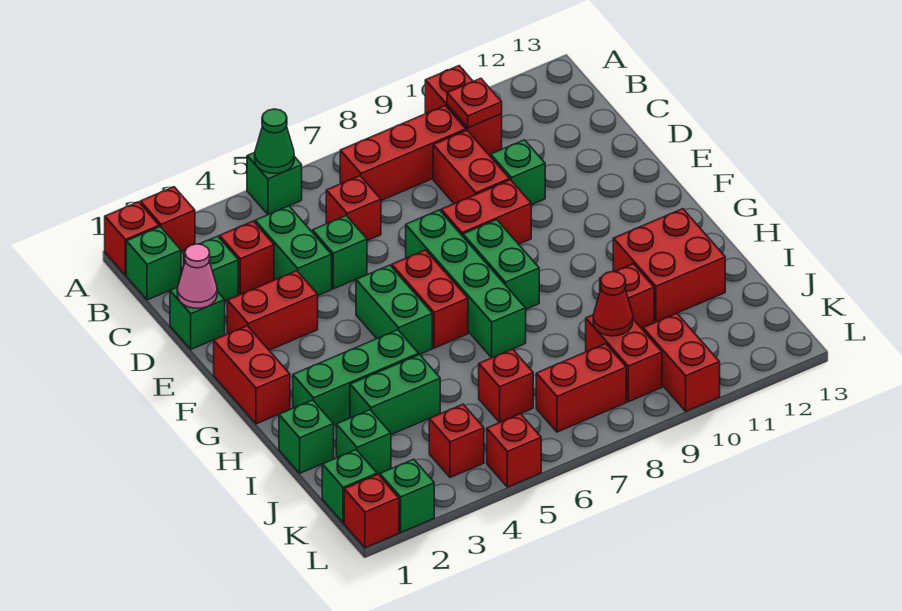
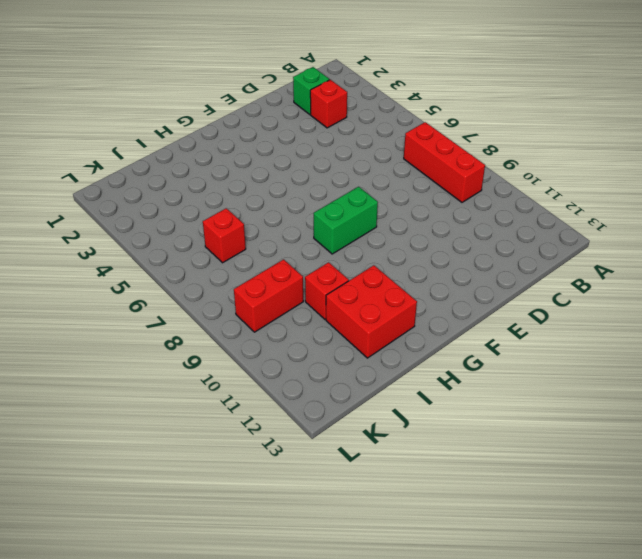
none -> red brick A1 level 1
none -> red brick A2 level 1
none -> green brick A5 level 1
none -> red brick A10:B10 level 1

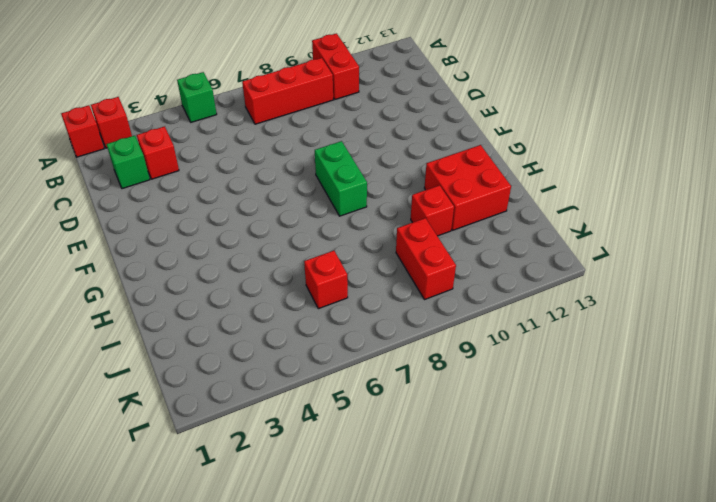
none -> green brick B1 level 1
none -> green brick C4:D4 level 1
none -> red brick C6 level 1
none -> red brick C9:D9 level 1

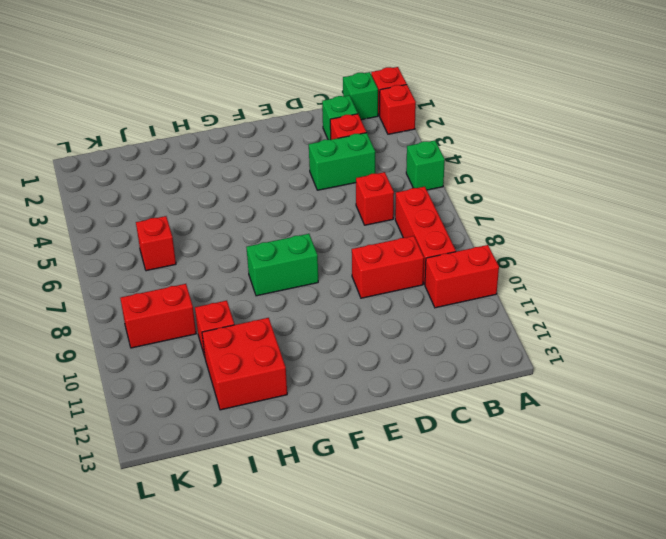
none -> green brick D1 level 1
none -> green brick D5 level 1
none -> green brick D10 level 1
none -> red brick E2:E3 level 1

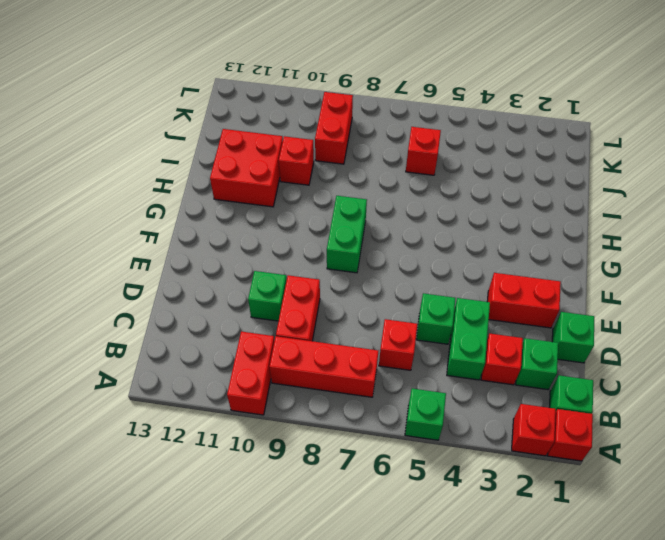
none -> green brick E7:H7 level 1
none -> red brick E8:E9 level 1
none -> red brick F1:G1 level 1
none -> green brick F5:G5 level 1

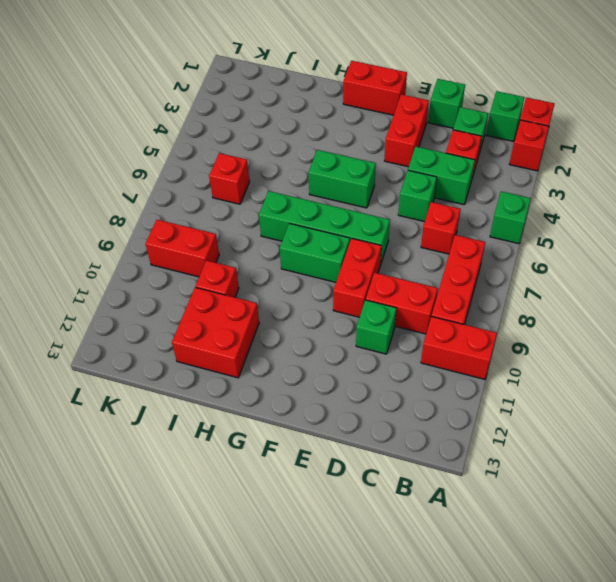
none -> red brick F6:G6 level 1
none -> green brick H2:H4 level 1
none -> green brick I1 level 1
none -> green brick I3:I4 level 1

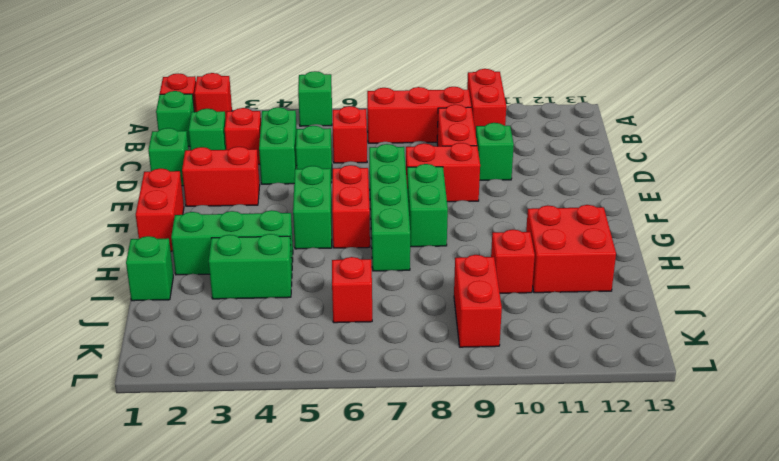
none -> green brick J2 level 1
none -> green brick K1 level 1
none -> red brick K4 level 1
none -> red brick K7:K8 level 1

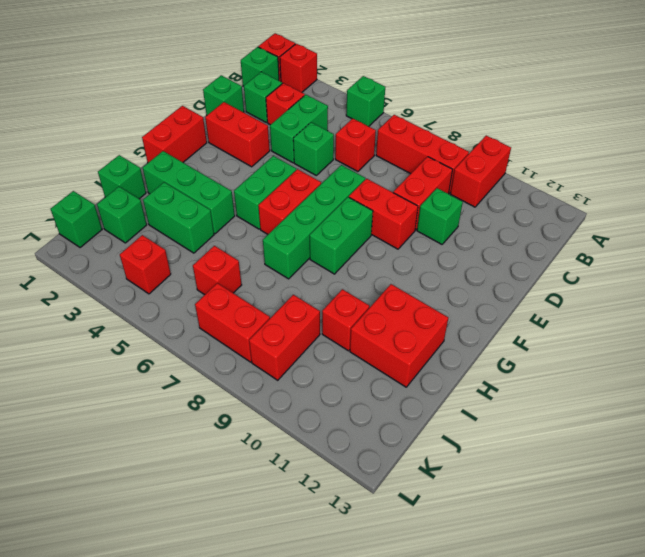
none -> red brick K10:L10 level 1
none -> red brick L1 level 1
none -> green brick L2 level 1
none -> red brick L5 level 1

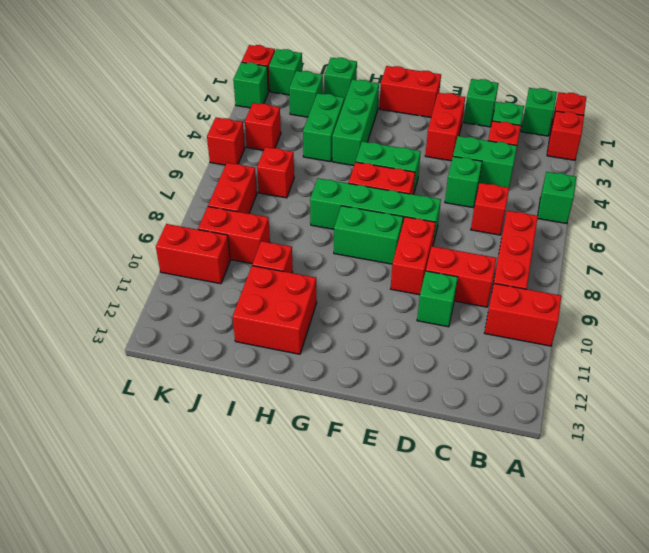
none -> green cone A5 level 2
none -> red plate B10 level 2
none -> pink cone D1 level 2
none -> red cone J9 level 2

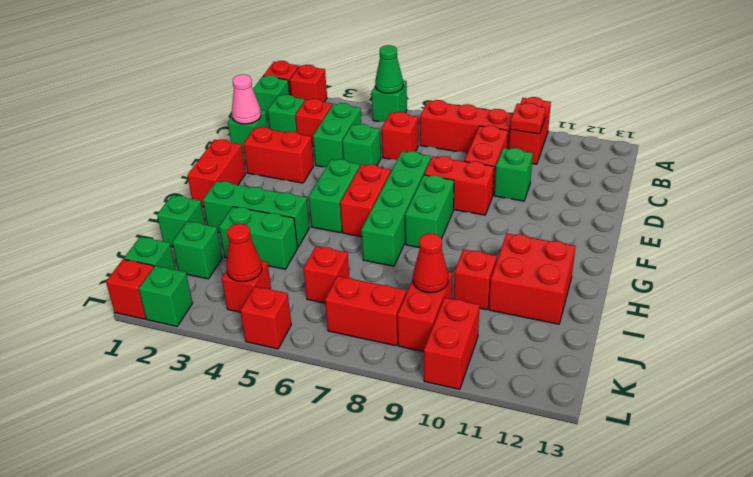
red cone K4 level 2 -> none

